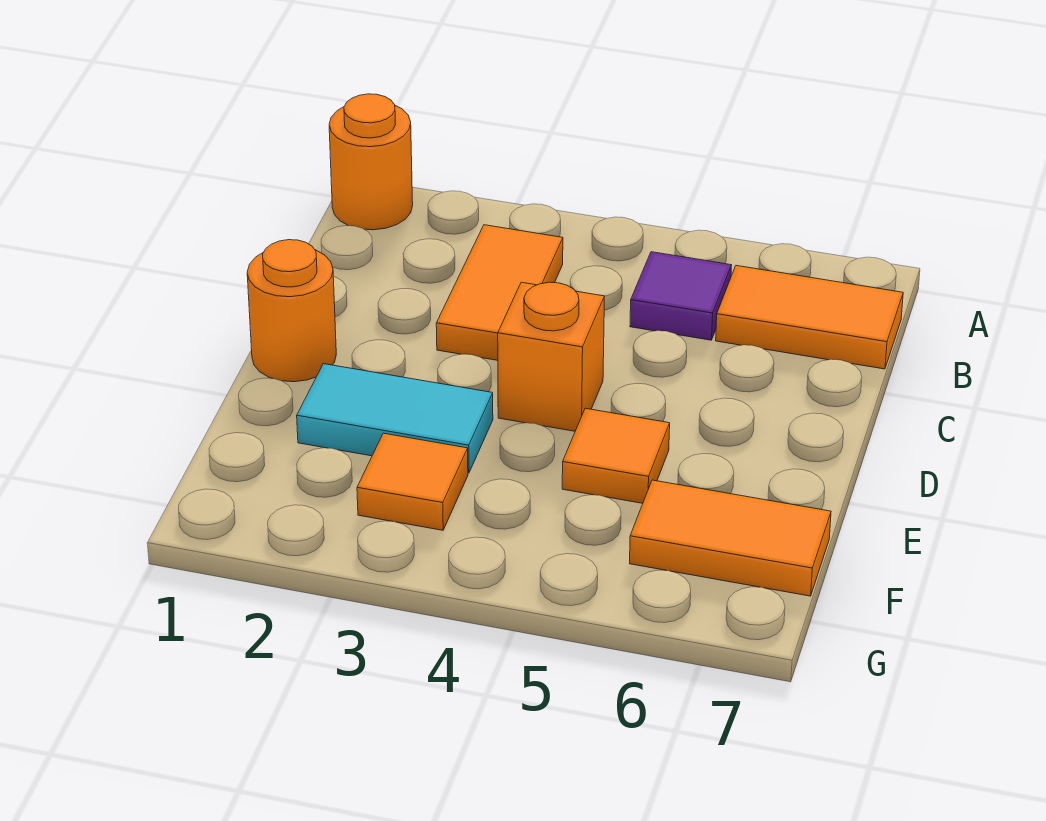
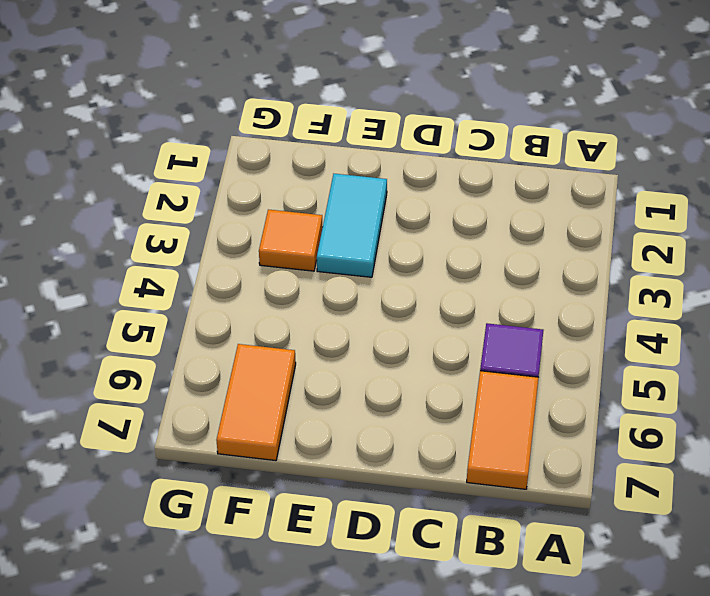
none -> orange round brick A1 level 1
none -> orange tile B3:C3 level 1

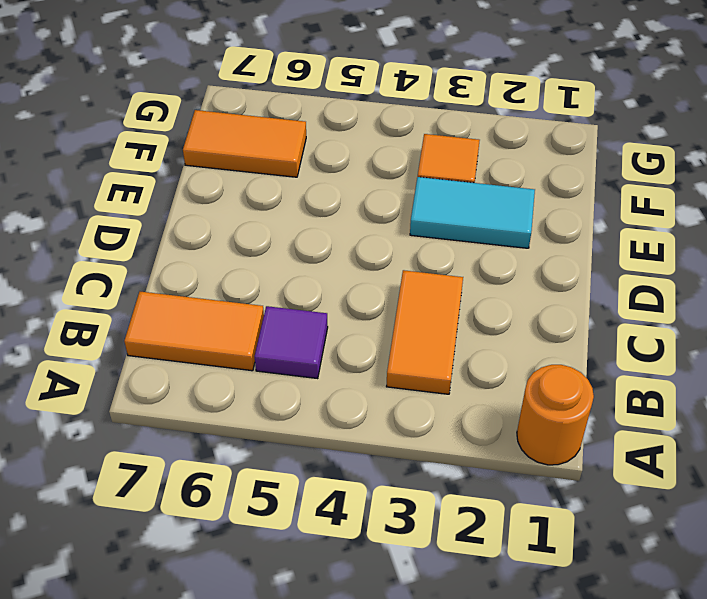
none -> orange round brick D1 level 1
none -> orange brick D4 level 1

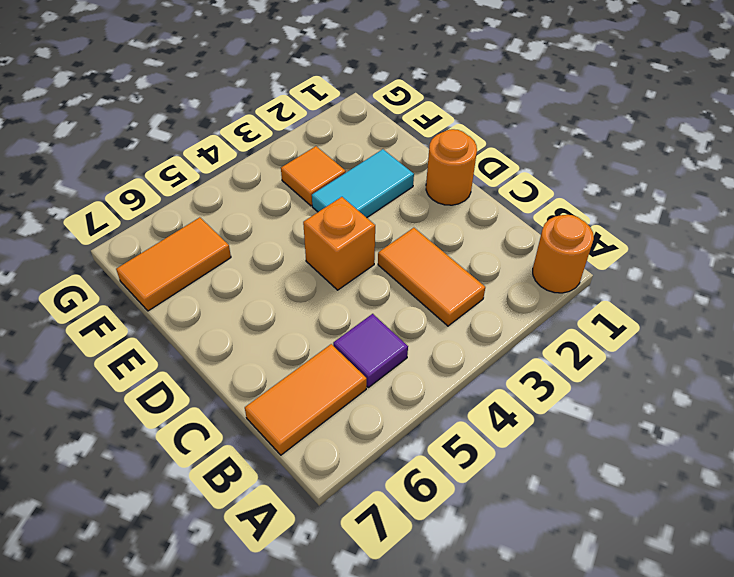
none -> orange tile E5 level 1

